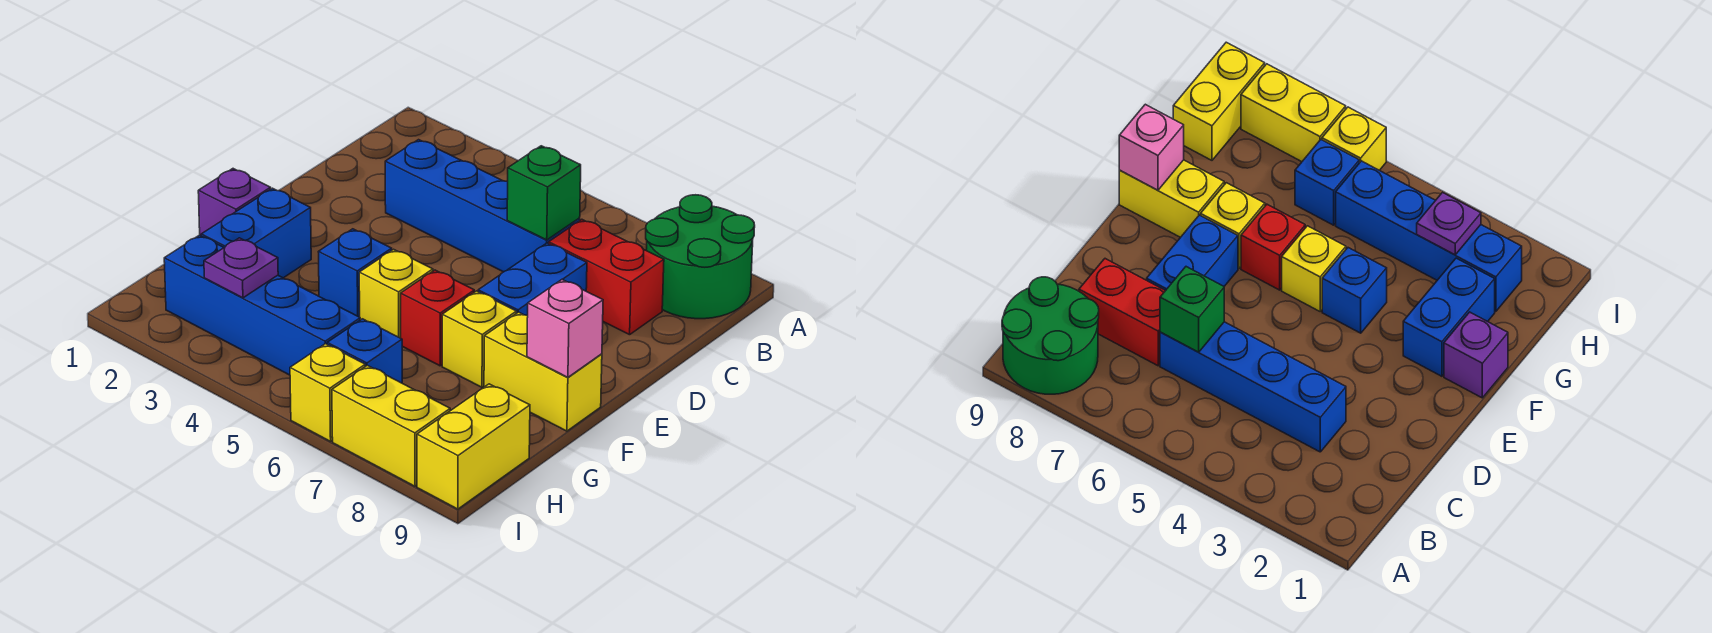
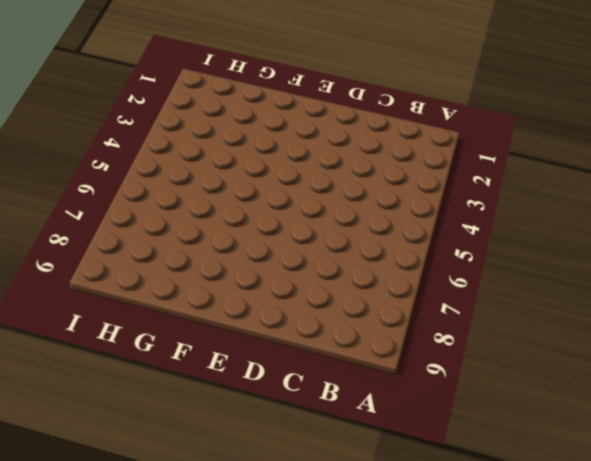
none -> green round brick A8:B9 level 1
none -> blue brick C3:C6 level 1
none -> red brick C7:C8 level 1

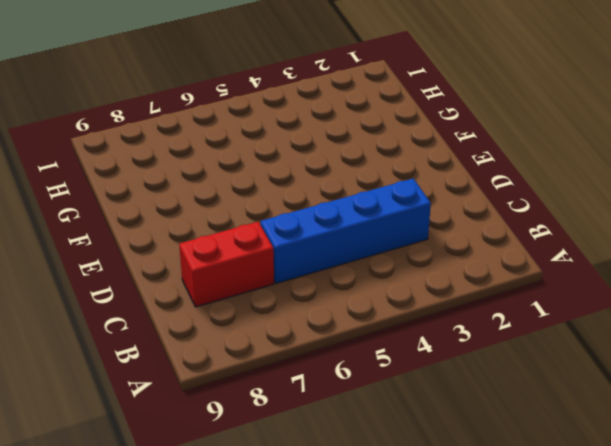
none -> green round brick A8:B9 level 1
none -> blue brick D7:E7 level 1
none -> purple brick F1 level 1

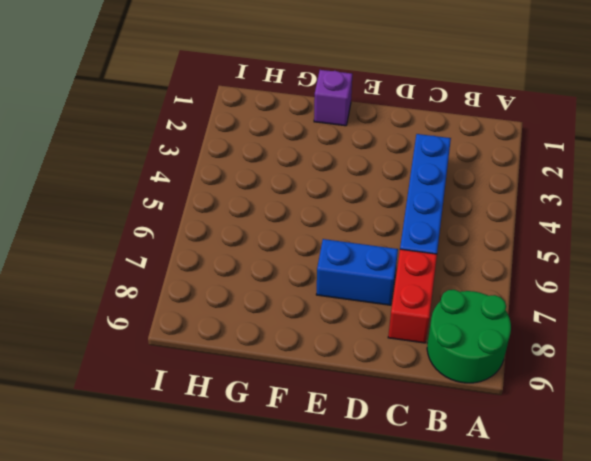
none -> blue brick F2:G2 level 1
none -> blue brick F4 level 1
none -> yellow brick F5 level 1

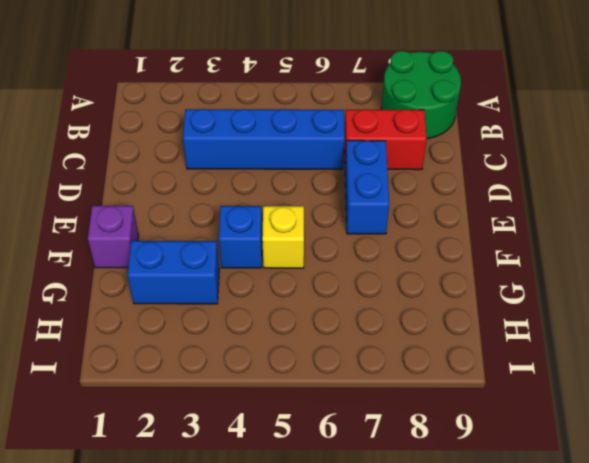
blue brick G2:G3 level 1 -> blue brick F2:G2 level 1
none -> red brick F6 level 1
none -> yellow brick F7 level 1
none -> yellow brick F8:F9 level 1

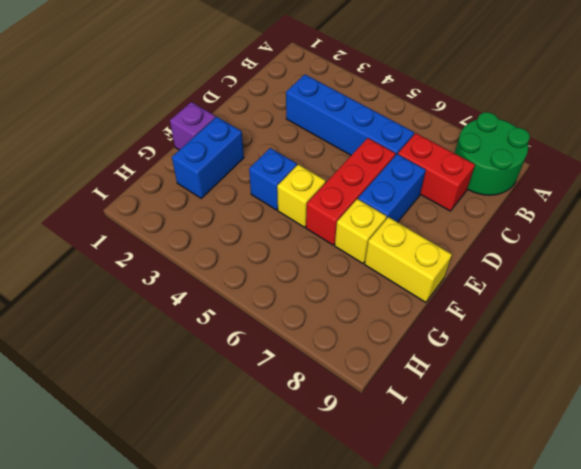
red brick D6:F6 level 1 -> red brick F6 level 1
none -> blue brick H2:H5 level 1
none -> blue brick H6 level 1
none -> yellow brick H9:I9 level 1

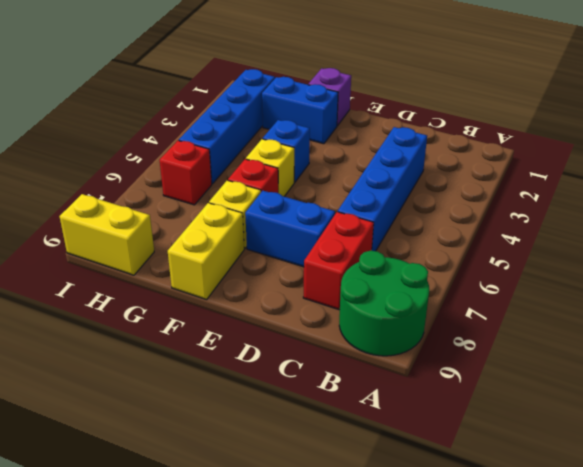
red brick H6 level 1 -> blue brick H6 level 1
none -> yellow brick I6 level 1
none -> yellow brick I7:I8 level 1
none -> green brick C6 level 2

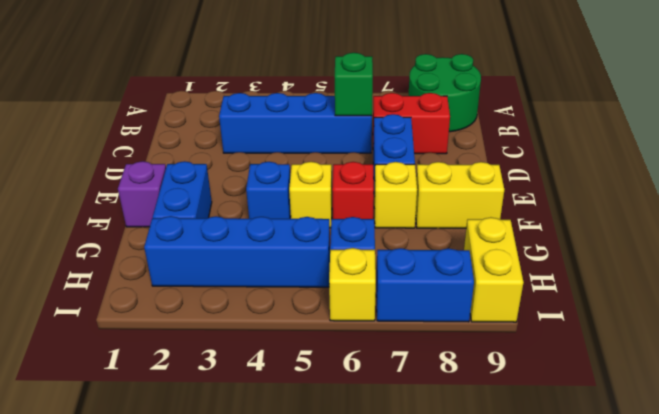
blue brick I7:I8 level 1 -> yellow brick I7:I8 level 1
none -> pink brick F9 level 2
none -> purple plate H3 level 2

